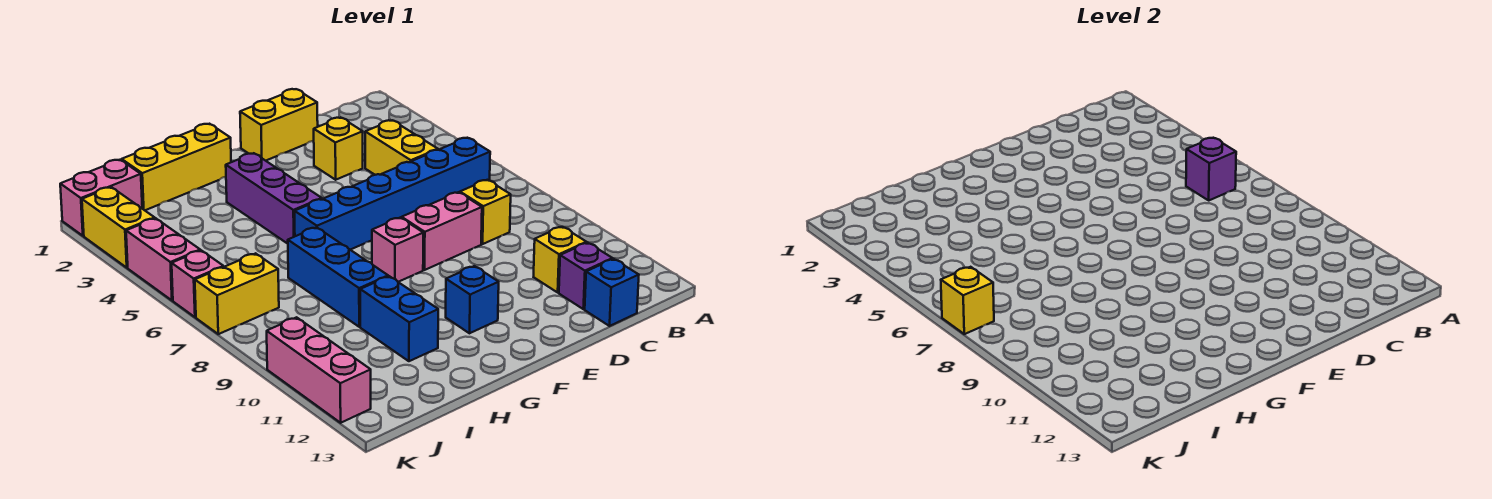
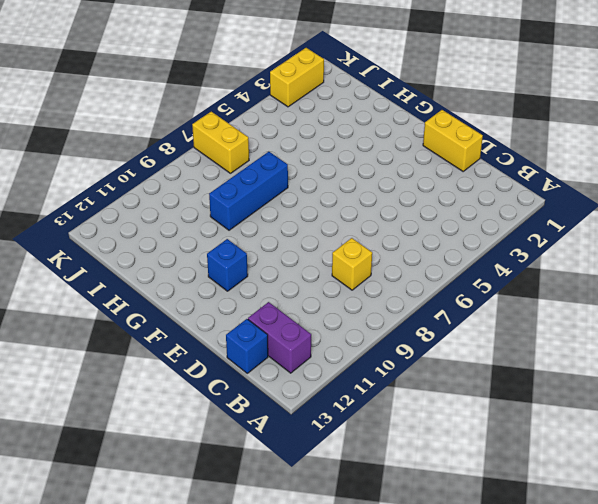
purple brick B12:C12 level 1 -> purple brick C12 level 1
none -> blue brick B6:G6 level 1
none -> yellow brick C4:C5 level 1
none -> yellow brick C11 level 1

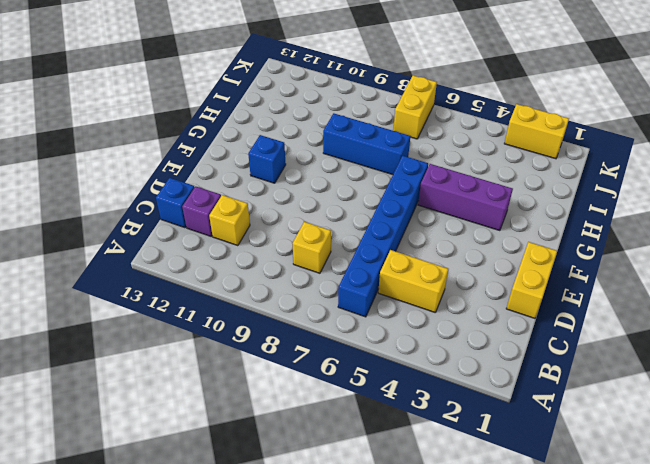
none -> yellow brick D3 level 1
none -> pink brick D8:E8 level 1
none -> pink brick F8 level 1

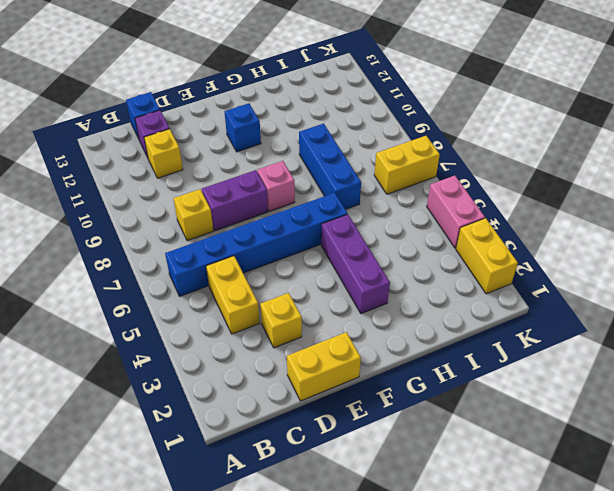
purple brick D8:E8 level 1 -> pink brick D8:E8 level 1
none -> yellow brick G1:I1 level 1
none -> blue brick H10:H11 level 1
none -> pink brick J1:K1 level 1

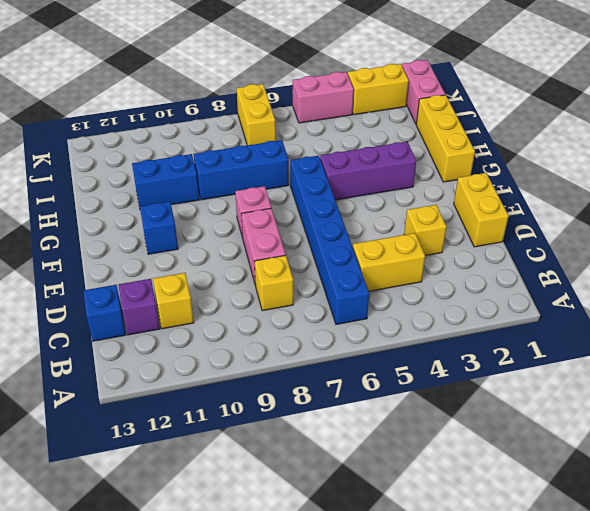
none -> pink brick K6 level 1
none -> pink brick K10:K12 level 1
none -> purple brick B6 level 2

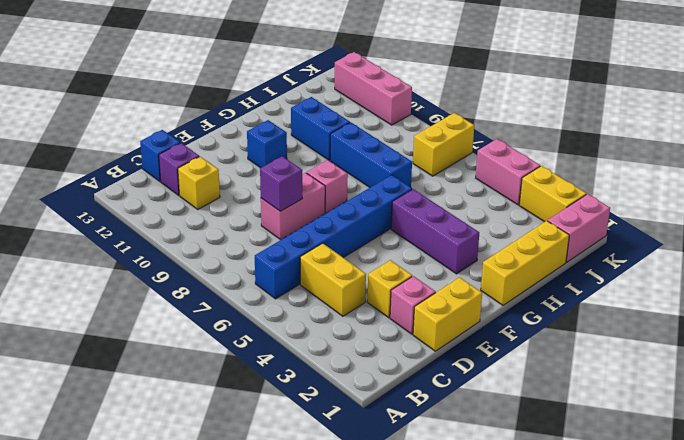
pink brick D2 level 1 -> pink brick K6 level 1
purple brick D8 level 2 -> purple brick B6 level 2
none -> yellow brick C8 level 1
none -> yellow brick K7 level 2

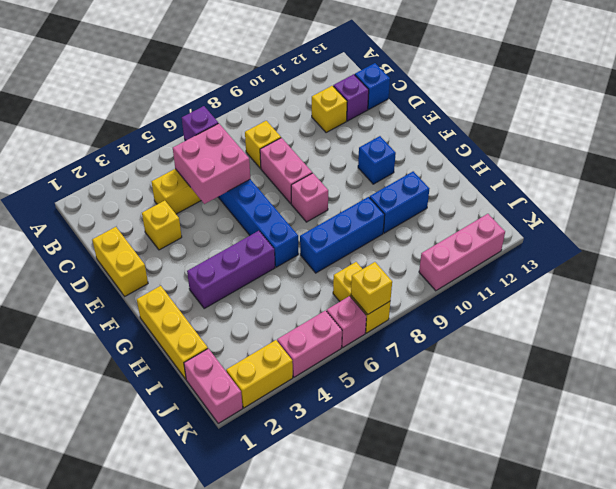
pink brick C5:D6 level 2 -> none

